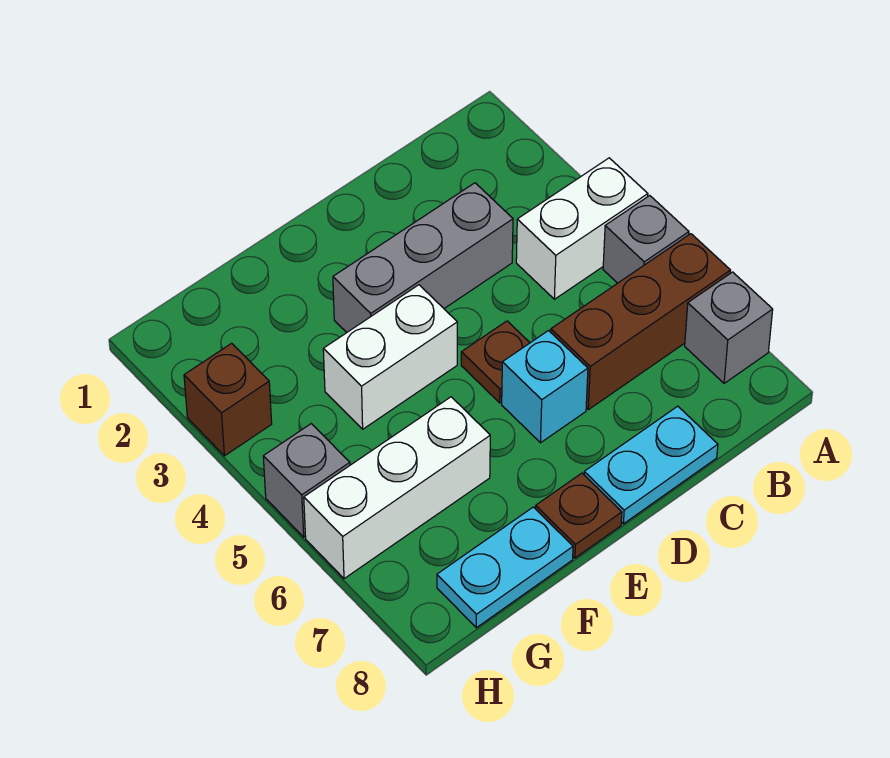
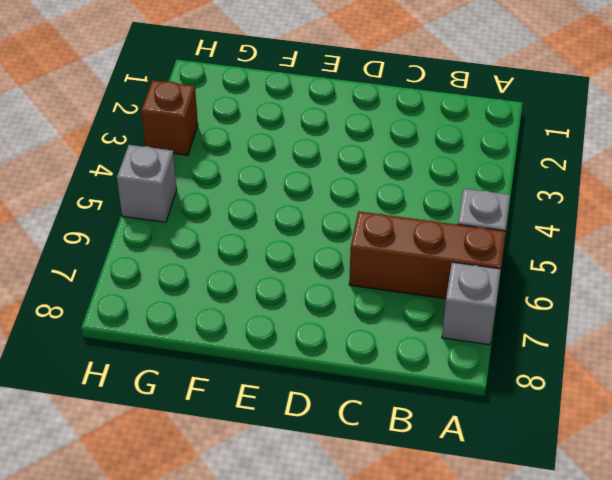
none -> white brick A4:B4 level 1
none -> grey brick C3:E3 level 1
none -> cyan plate C8:D8 level 1

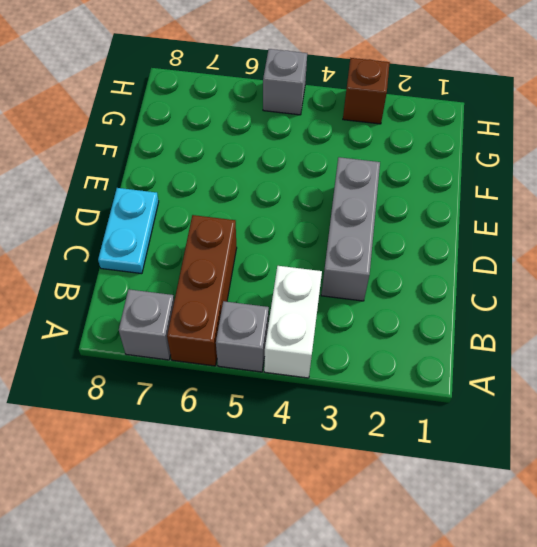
none -> brown plate D5 level 1
none -> cyan brick D6 level 1
none -> white brick E4:F4 level 1

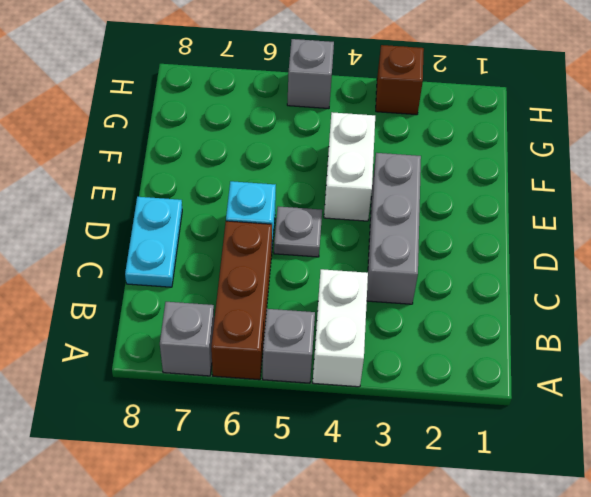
grey plate D5 level 1 -> brown plate D5 level 1
none -> brown plate E8 level 1
none -> white brick F6:H6 level 1
none -> cyan plate F8:G8 level 1

